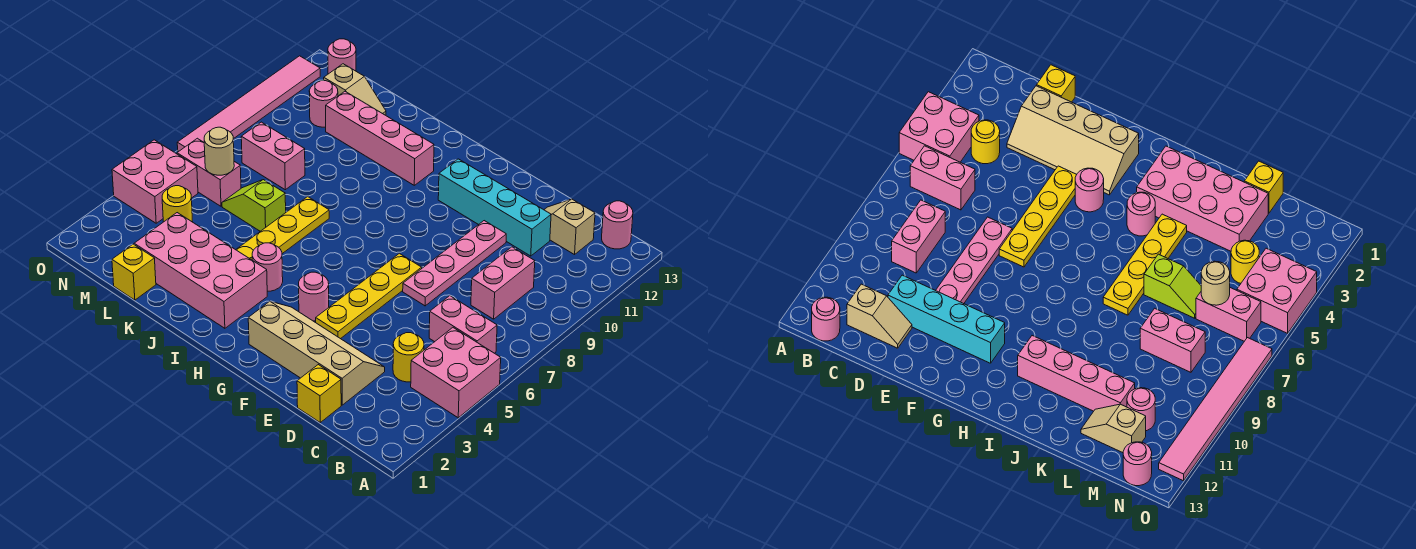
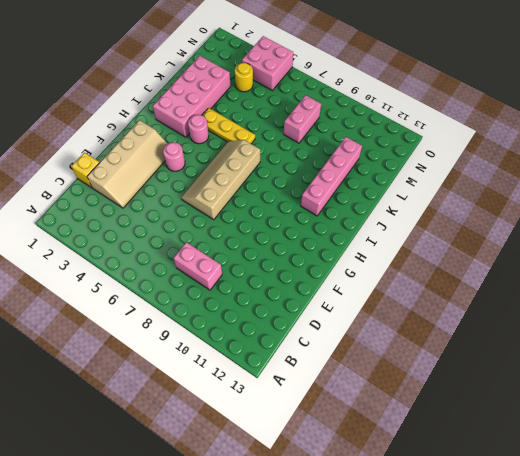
tan slope F6:I7 level 1 top 7 -> yellow plate F4:F7 level 1
yellow plate J4:J6 level 1 -> yellow plate J4:J7 level 1
none -> pink brick A4:B5 level 1
none -> pink brick B6:C6 level 1
none -> pink round brick B13 level 1

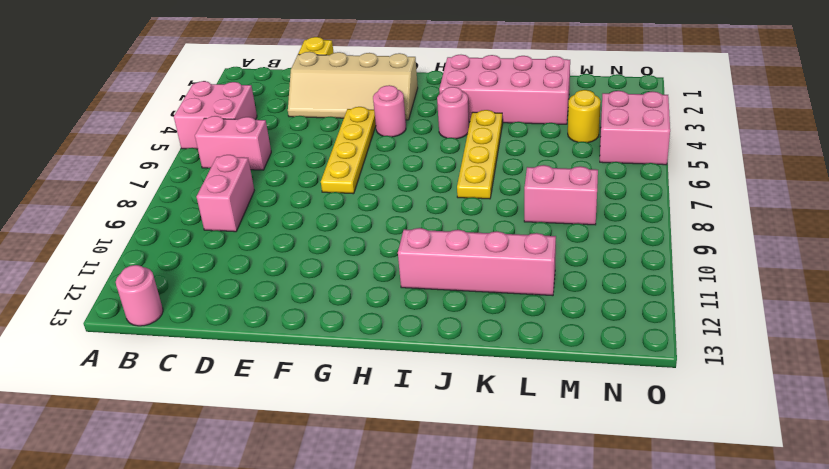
none -> yellow round brick C4 level 1
none -> tan slope C12:D12 level 1 top C
none -> cyan brick D11:G11 level 1

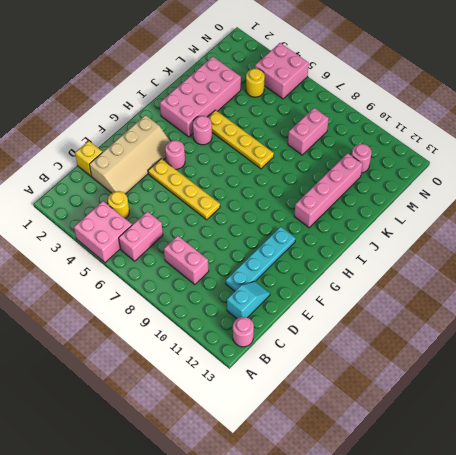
cyan slope C12:D12 level 1 top C -> tan slope C12:D12 level 1 top C
cyan plate D11:G11 level 1 -> cyan brick D11:G11 level 1
none -> pink plate E7:E10 level 1
none -> lime slope K6:L6 level 1 top K
none -> yellow brick L1 level 1

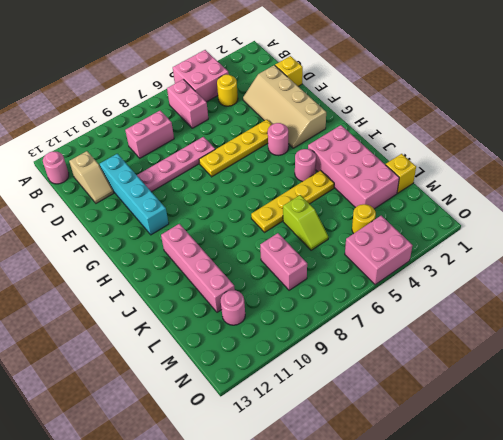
none -> tan slope L12:M12 level 1 top M
none -> pink brick M6:N6 level 1
none -> pink round brick N13 level 1

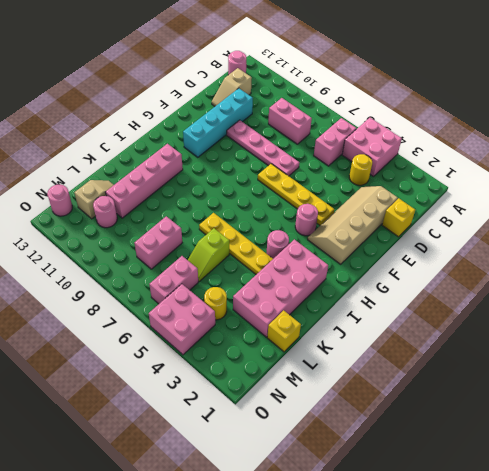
none -> pink tile O7:O12 level 1
none -> tan round brick M6 level 2

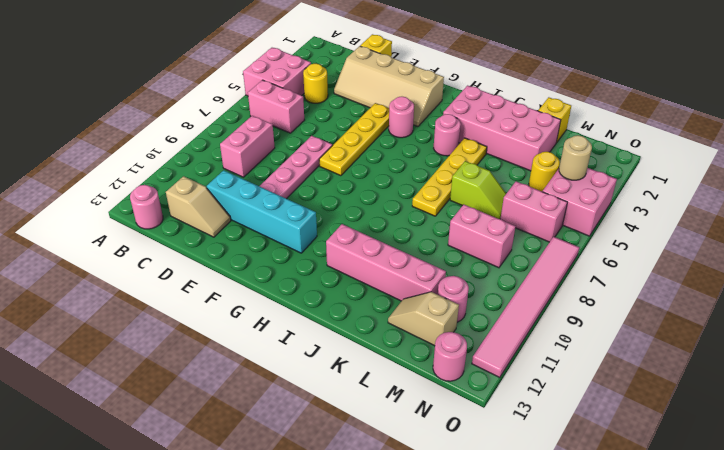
tan round brick N4 level 2 -> tan round brick M6 level 2

